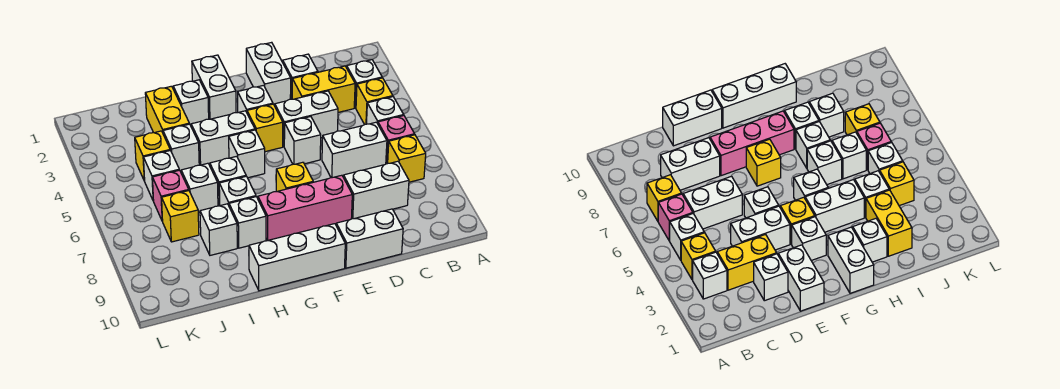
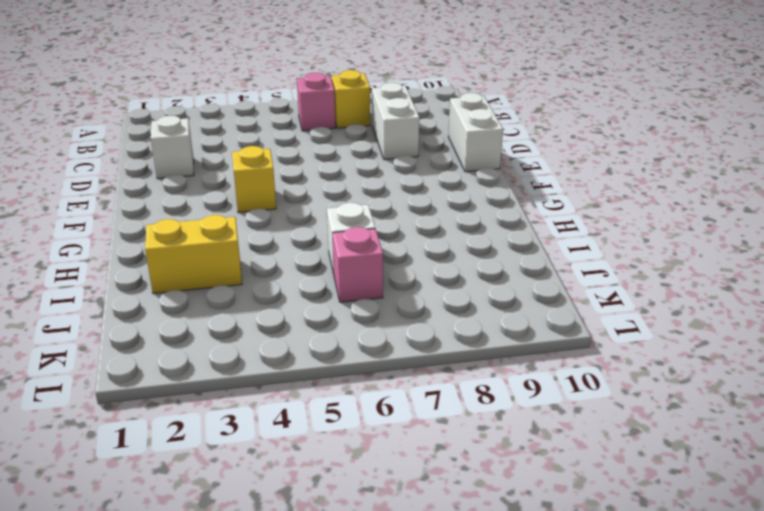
none -> white brick B3 level 1
none -> yellow brick B4 level 1
none -> white brick B5 level 1
none -> yellow brick C3:D3 level 1

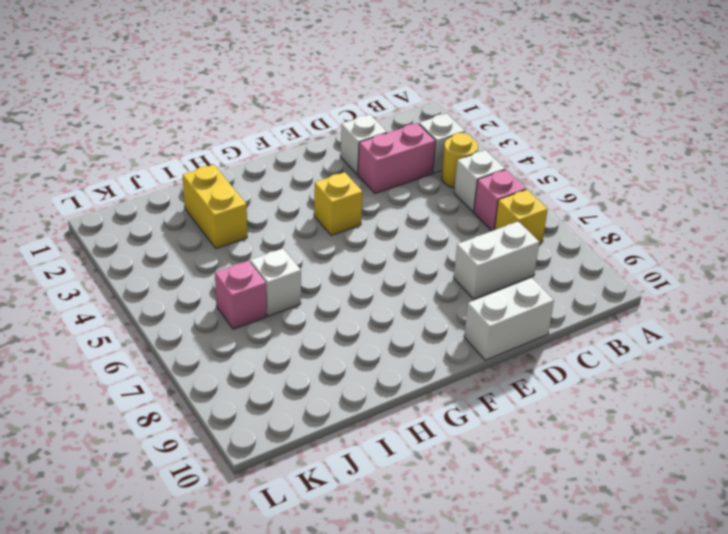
yellow round brick B4 level 1 -> yellow brick B4 level 1
pink brick C3:D3 level 1 -> yellow brick C3:D3 level 1
none -> white brick C6:D6 level 1
none -> white brick D4:E4 level 1
none -> white brick E1:E2 level 1
none -> white brick E5 level 1

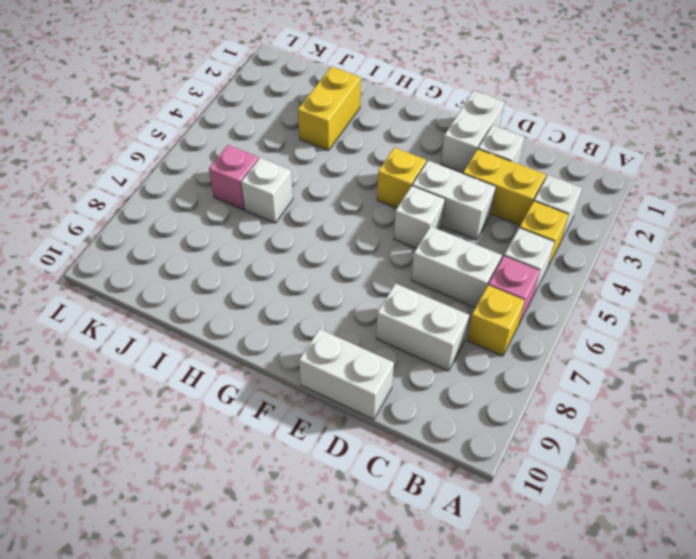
none -> pink brick E8:G8 level 1
none -> white brick F3 level 1
none -> yellow brick F7 level 1
none -> white brick F10:H10 level 1

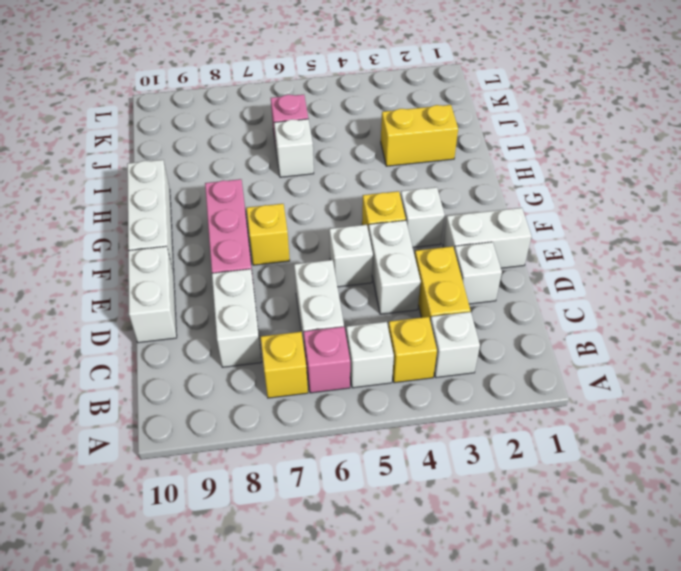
none -> white brick G1:G2 level 1
none -> white brick G4:H4 level 1
none -> white brick G5 level 1
none -> white brick H2 level 1

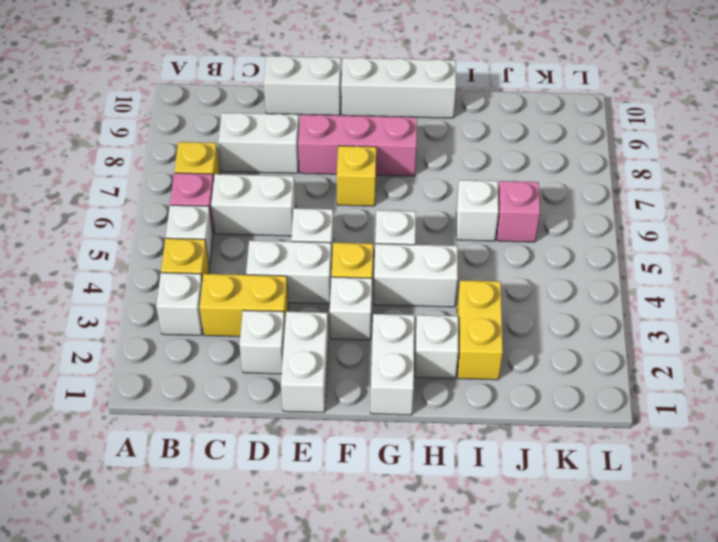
none -> white brick H6 level 1
none -> white brick H7 level 1
none -> white brick H8 level 1
none -> white brick I4 level 1

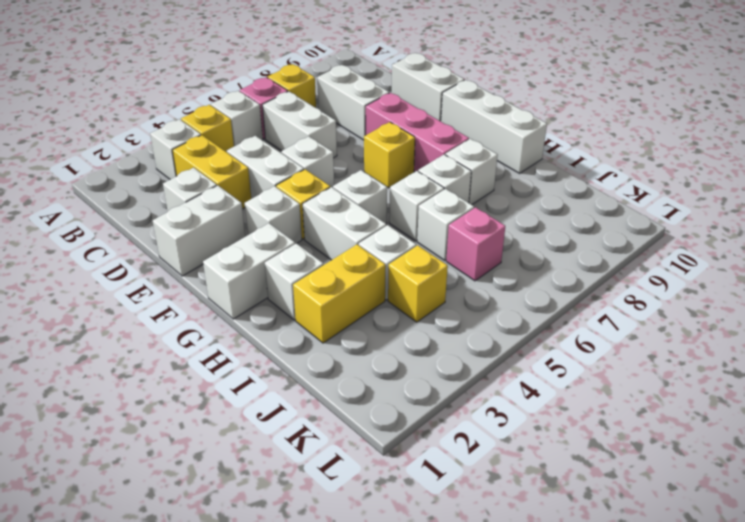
none -> white brick I8 level 1
none -> white brick J5 level 1
none -> yellow brick J7 level 1

